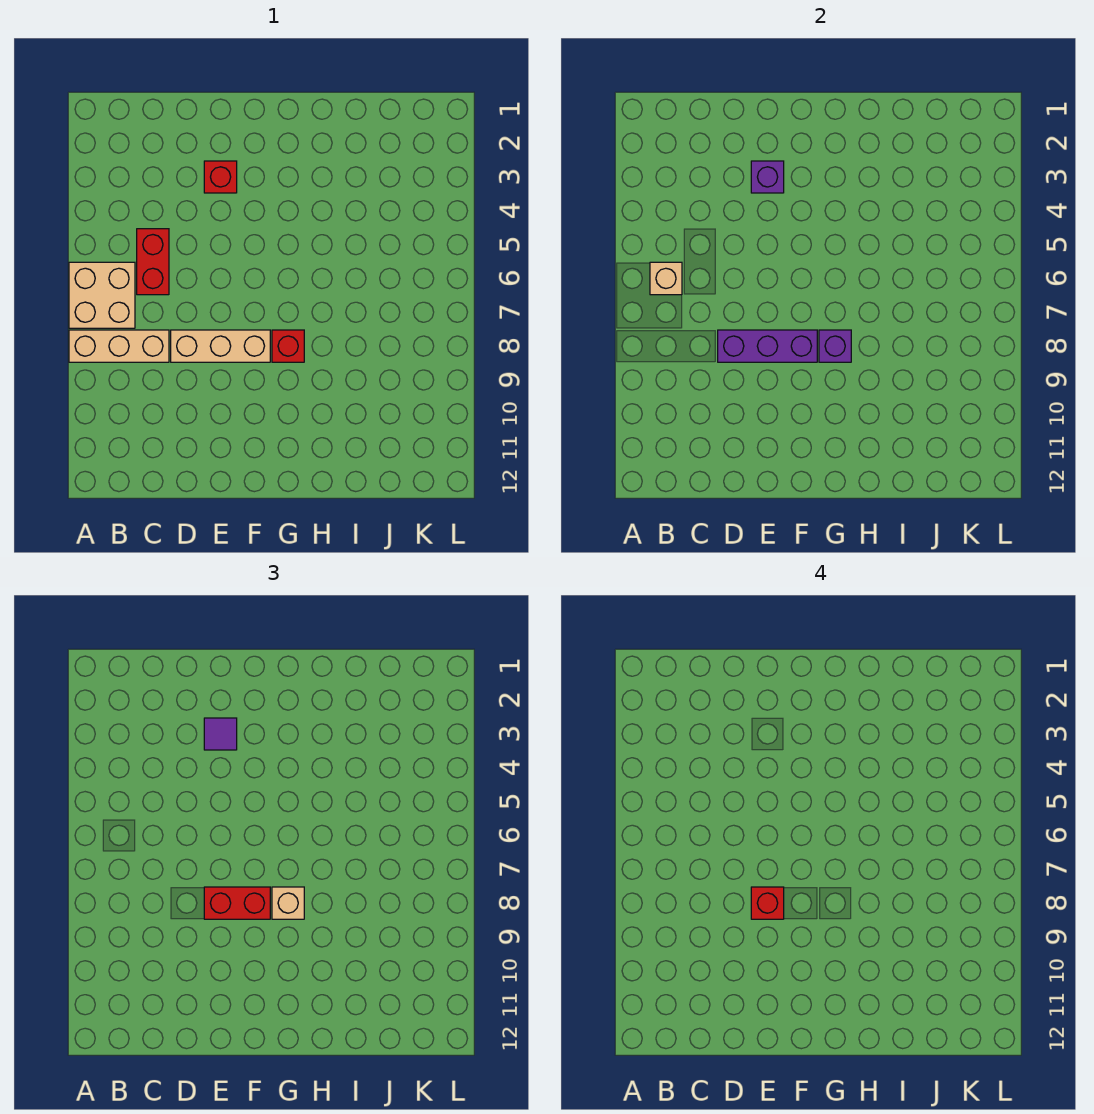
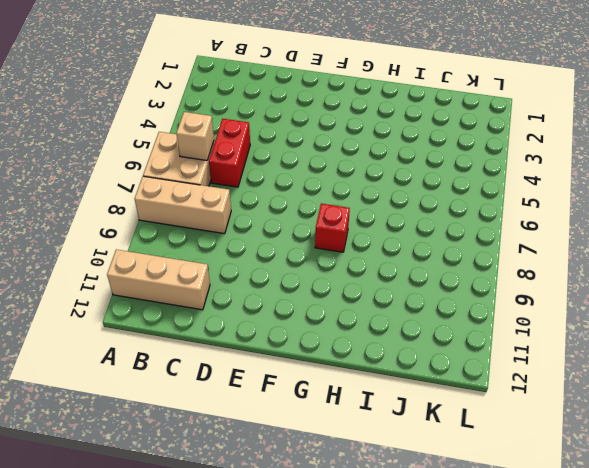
tan brick A11:C11 level 1 -> tan brick D8:F8 level 1
none -> red brick E3 level 1
none -> purple brick D8:F8 level 2
none -> purple brick E3 level 2

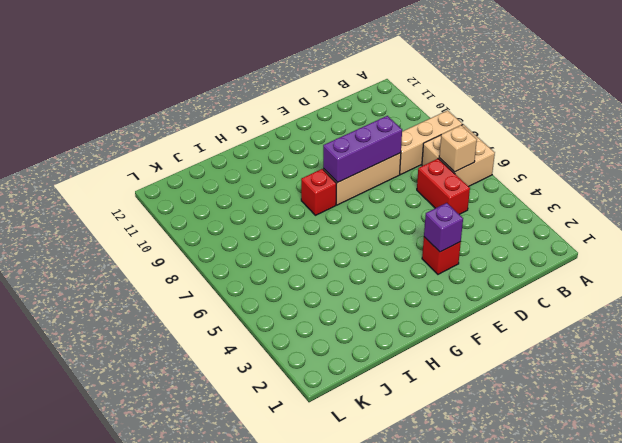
none -> purple brick G8 level 2
none -> purple tile E3 level 3
none -> red brick E8:F8 level 3

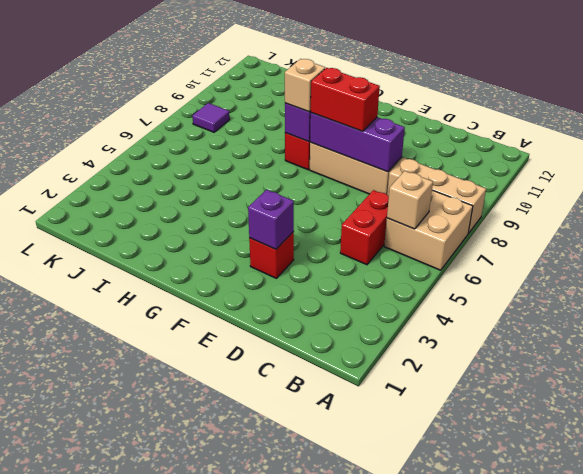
purple tile K8 level 1 -> purple tile E3 level 3
none -> red brick E8 level 4

